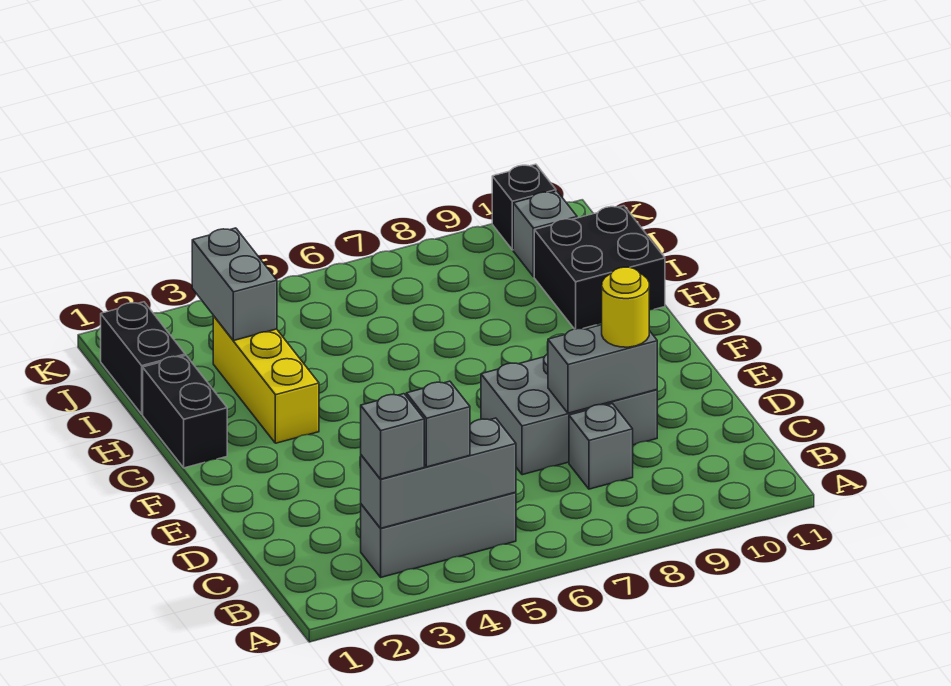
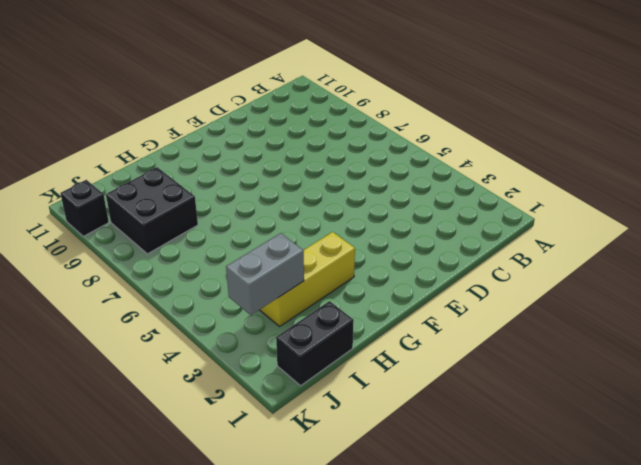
black brick I8:J9 level 1 -> black brick H10:I11 level 1
none -> grey brick B3:B5 level 1
none -> grey brick C8 level 1
none -> grey brick D7:E9 level 1

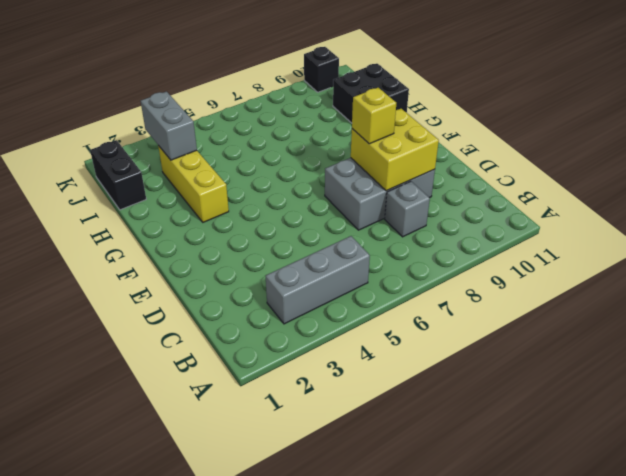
yellow brick D8:E9 level 2 -> grey brick D8:D9 level 2
yellow brick E8 level 3 -> none
none -> black brick G1:H1 level 1
none -> grey brick J10 level 1
none -> grey brick B3:B5 level 2

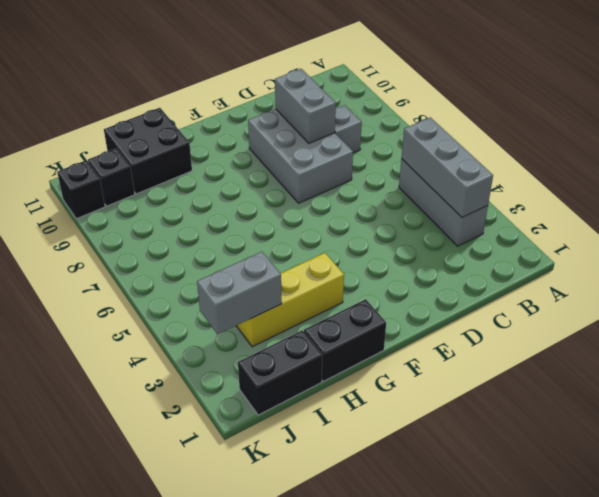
black brick J10 level 1 -> grey brick J10 level 1
none -> grey brick B3 level 3
none -> grey brick B4 level 3
none -> yellow round brick D9 level 3

